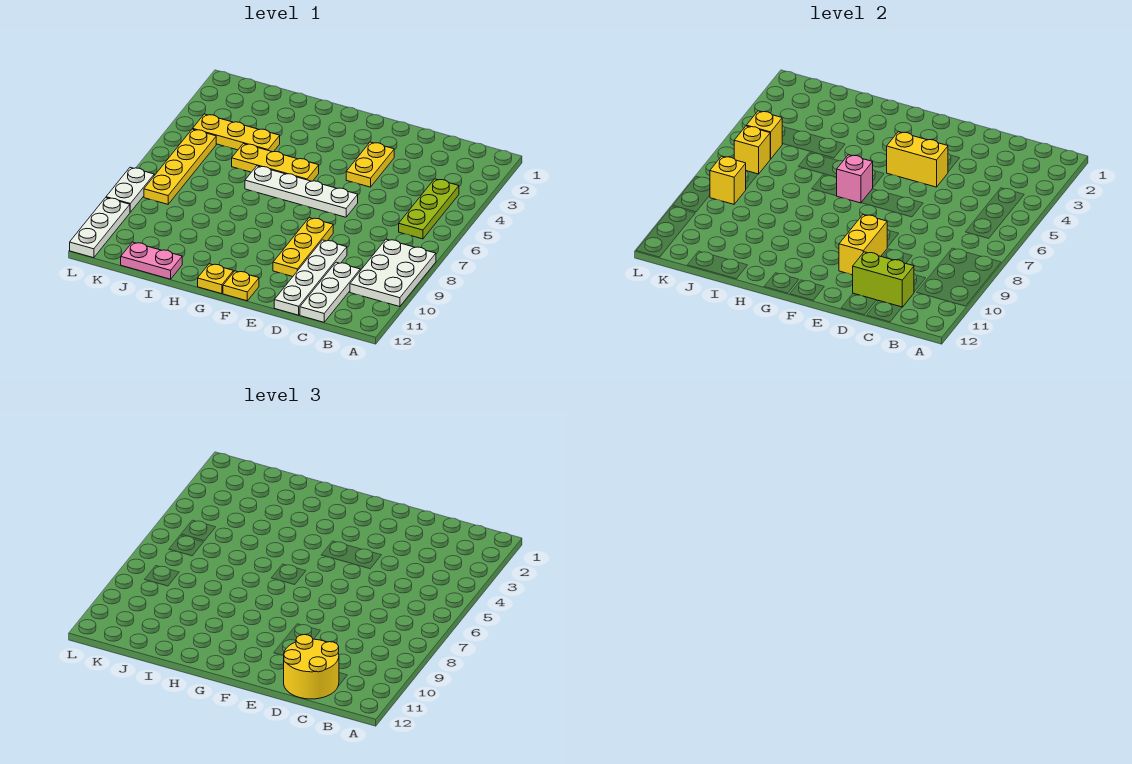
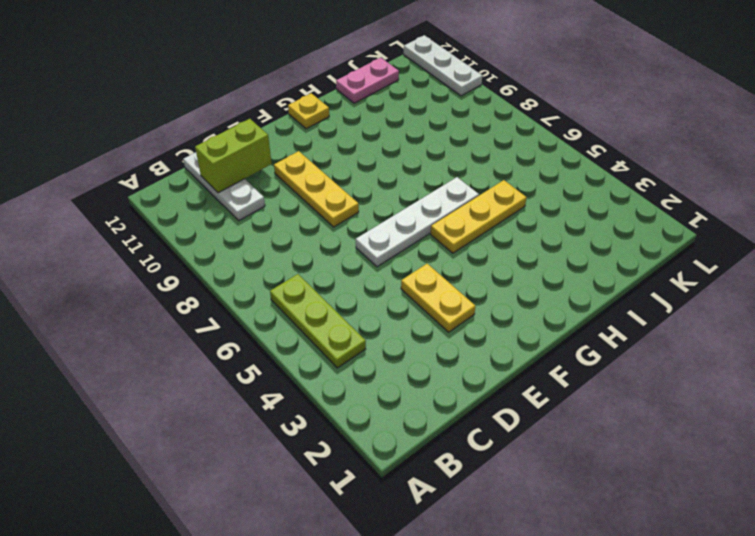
none -> white plate A8:B10 level 1
none -> white plate D9:D12 level 1
none -> yellow plate F12 level 1

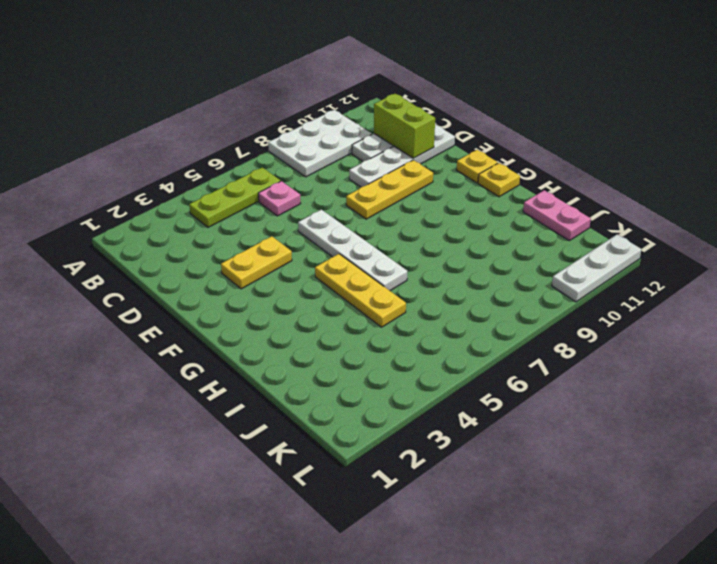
pink plate C6 level 1 -> none
none -> yellow plate I4:K4 level 1
none -> yellow plate K5:K8 level 1
none -> white plate L8:L9 level 1

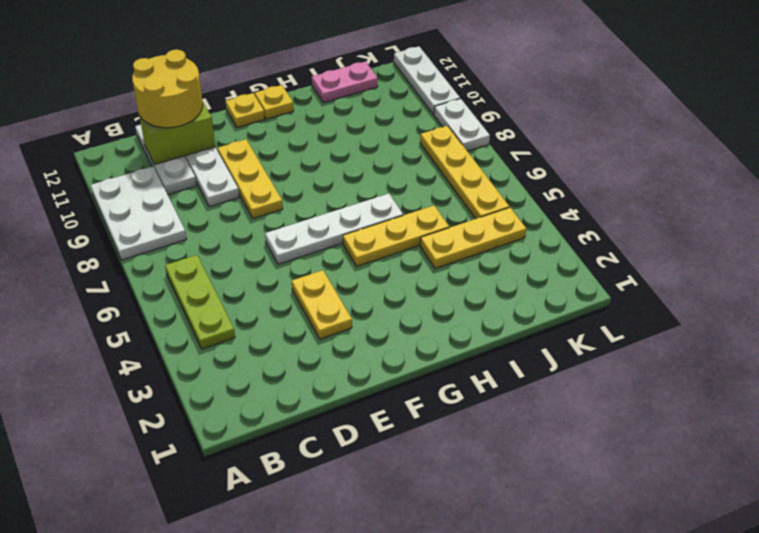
none -> yellow brick E4:F4 level 2
none -> yellow brick E9:E10 level 2
none -> pink brick G6 level 2

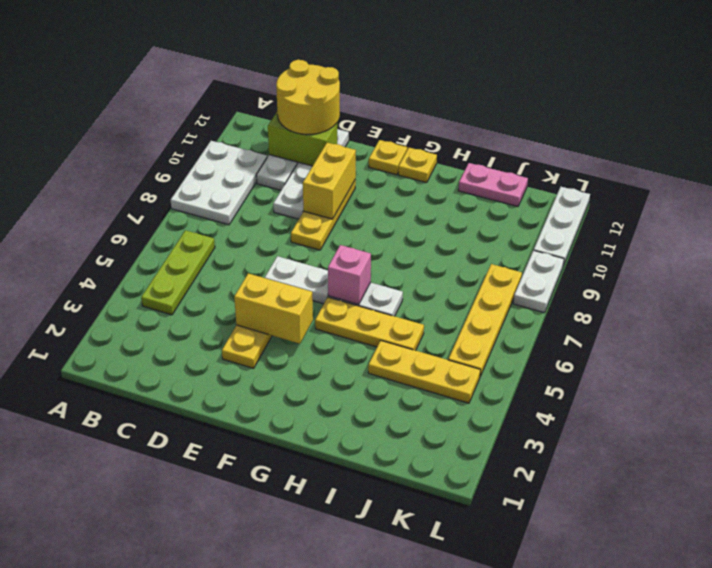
none -> yellow brick K5 level 2
none -> yellow brick K6 level 2
none -> yellow brick K8 level 2

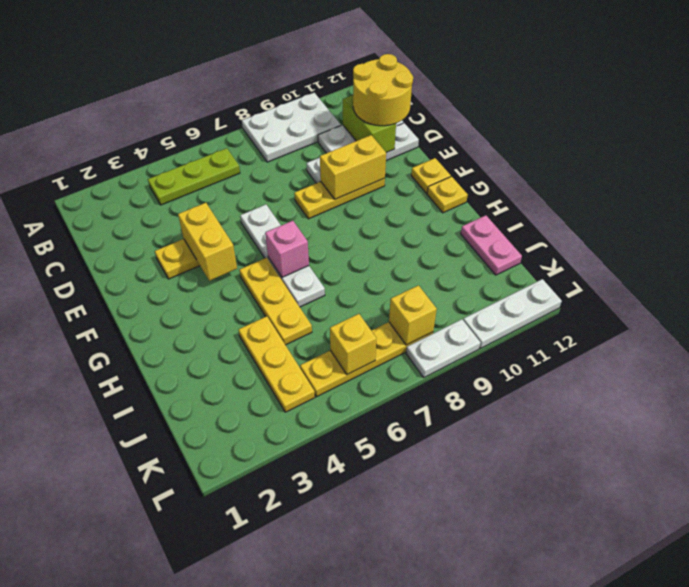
none -> yellow brick K5 level 2

